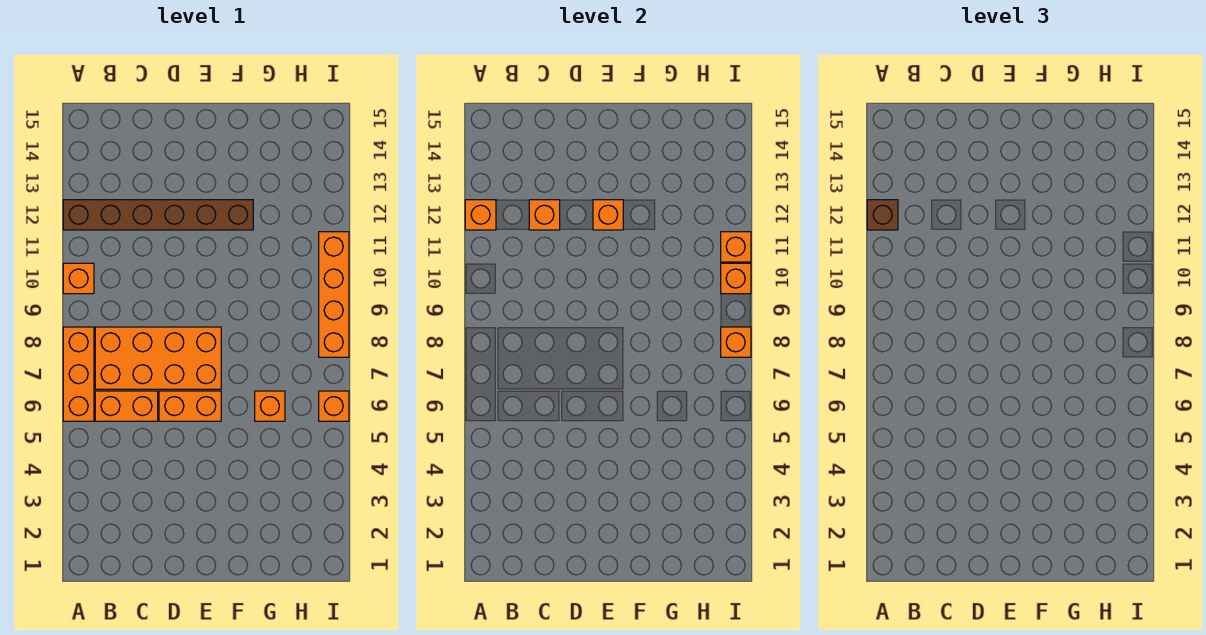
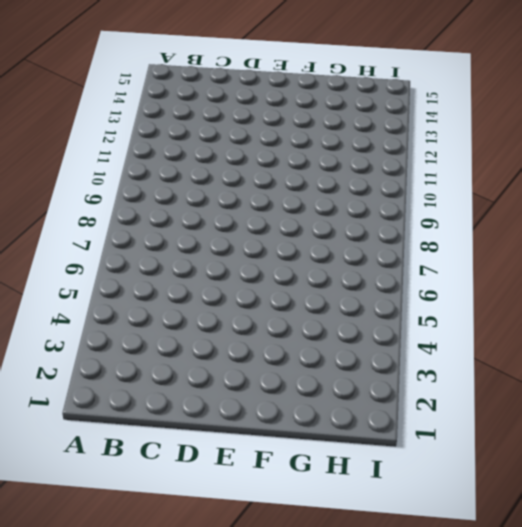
none -> orange brick A6:A8 level 1
none -> orange brick A10 level 1
none -> brown brick A12:F12 level 1

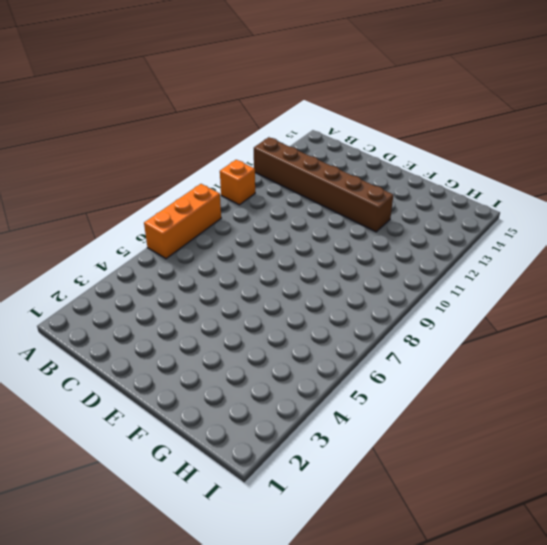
none -> orange brick B6:C6 level 1
none -> orange brick B7:E8 level 1
none -> orange brick D6:E6 level 1

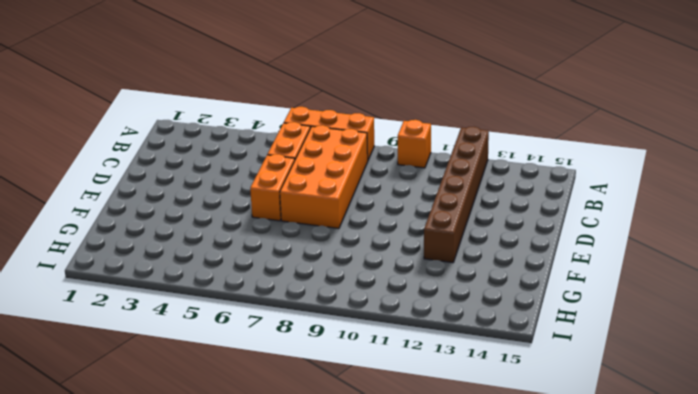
none -> orange brick G6 level 1
none -> orange brick I6 level 1
none -> orange brick I8:I11 level 1

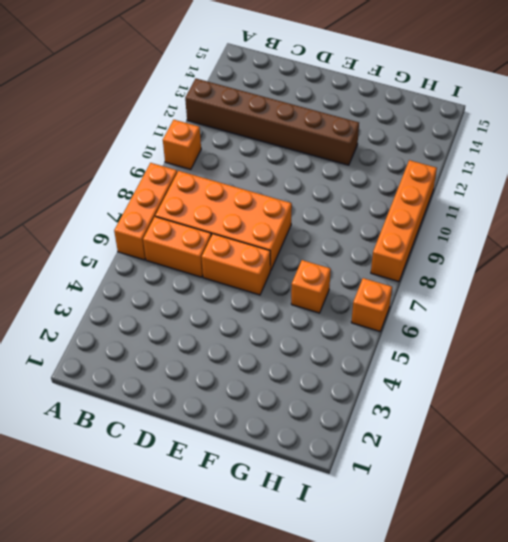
none -> orange brick A12 level 2
none -> orange brick C12 level 2
none -> orange brick E12 level 2

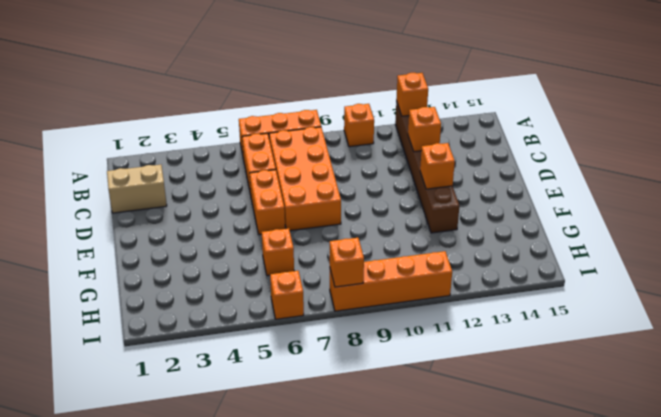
tan brick C1:C2 level 1 -> none
none -> orange brick I10 level 2
none -> orange brick I11 level 2
none -> brown brick A12 level 3

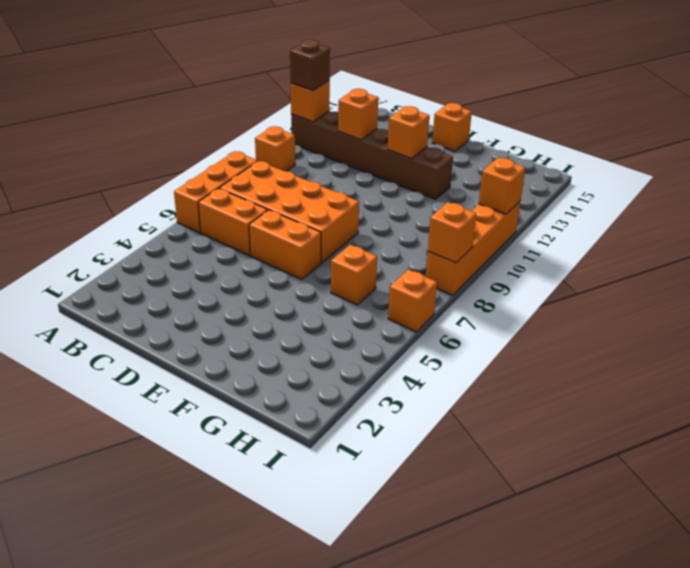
orange brick E15 level 1 -> orange brick I10 level 2

